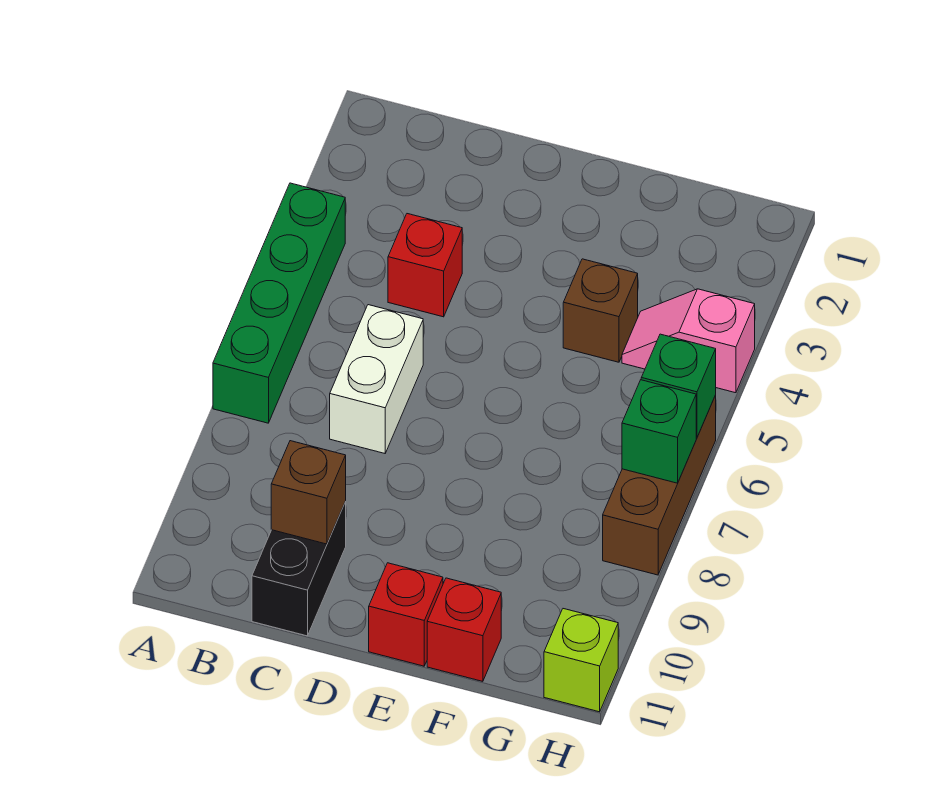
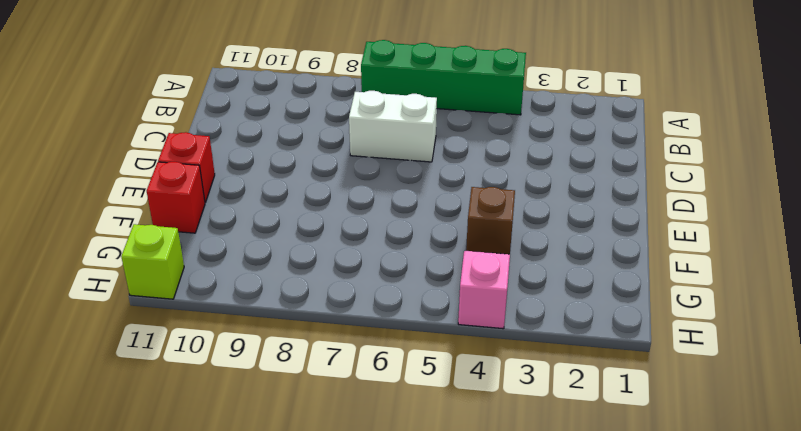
none -> red brick C4 level 1
none -> black brick C10:C11 level 1
none -> brown brick H6:H8 level 1

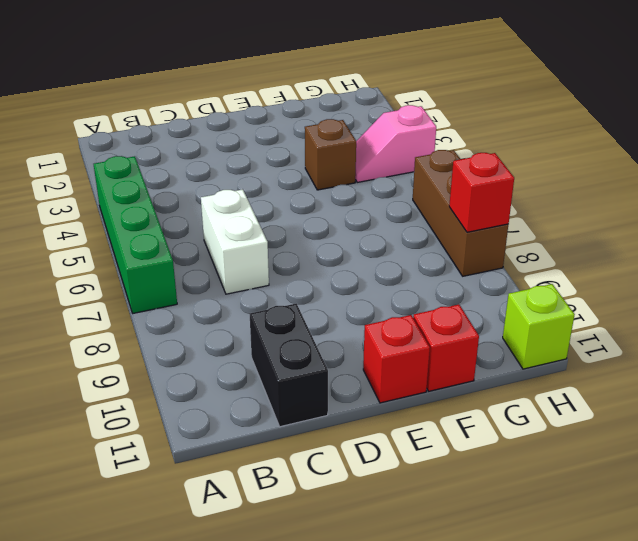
red brick H8 level 2 -> red brick C4 level 1
none -> brown brick C10 level 2
none -> green brick H6 level 2
none -> green brick H7 level 2

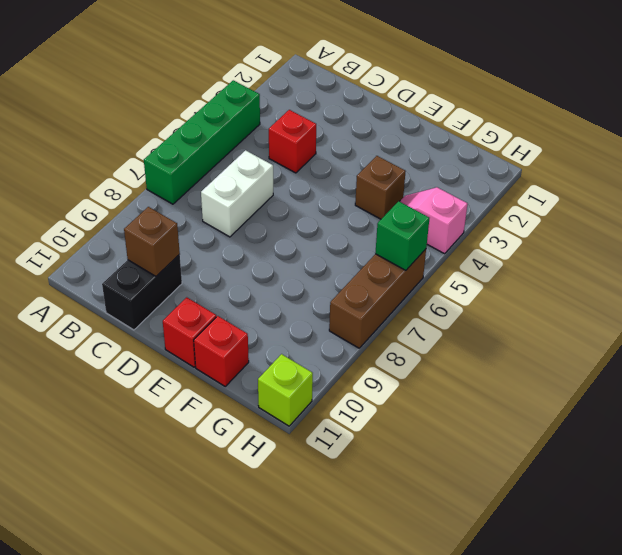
none -> green brick H7 level 2

